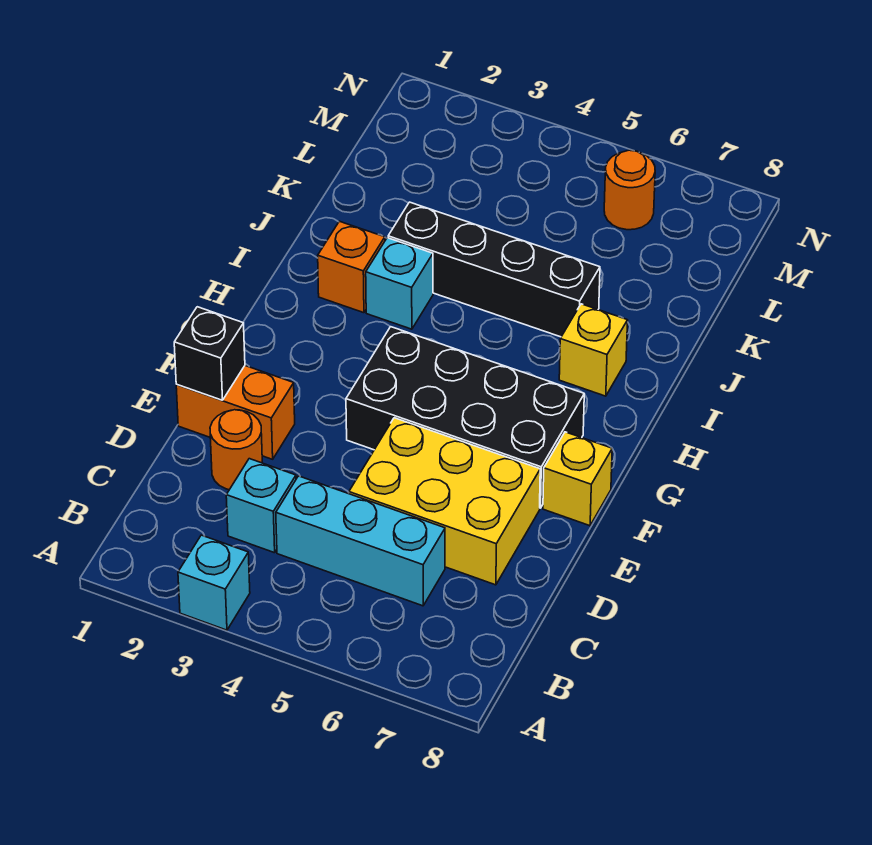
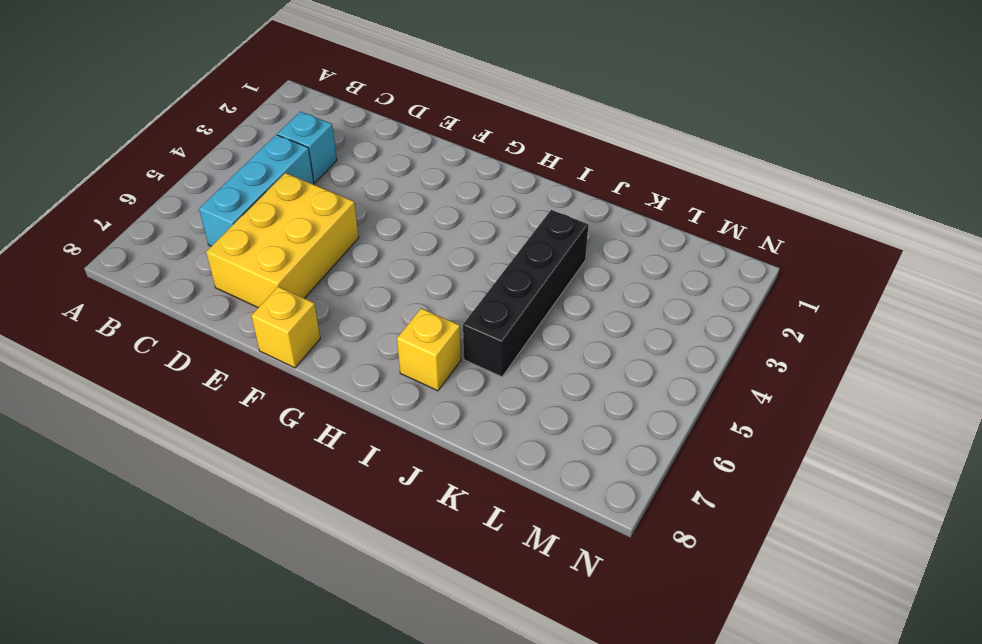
none -> cyan brick A3 level 1
none -> orange round brick D2 level 1
none -> orange brick E1:E2 level 1

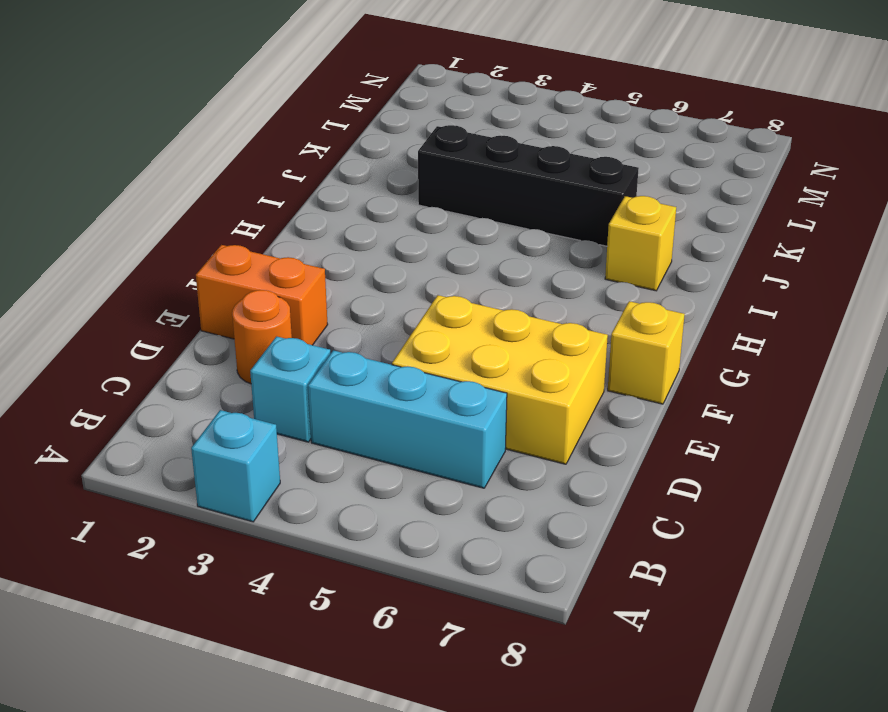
none -> black brick F4:G7 level 1
none -> orange brick I2 level 1
none -> cyan brick I3 level 1

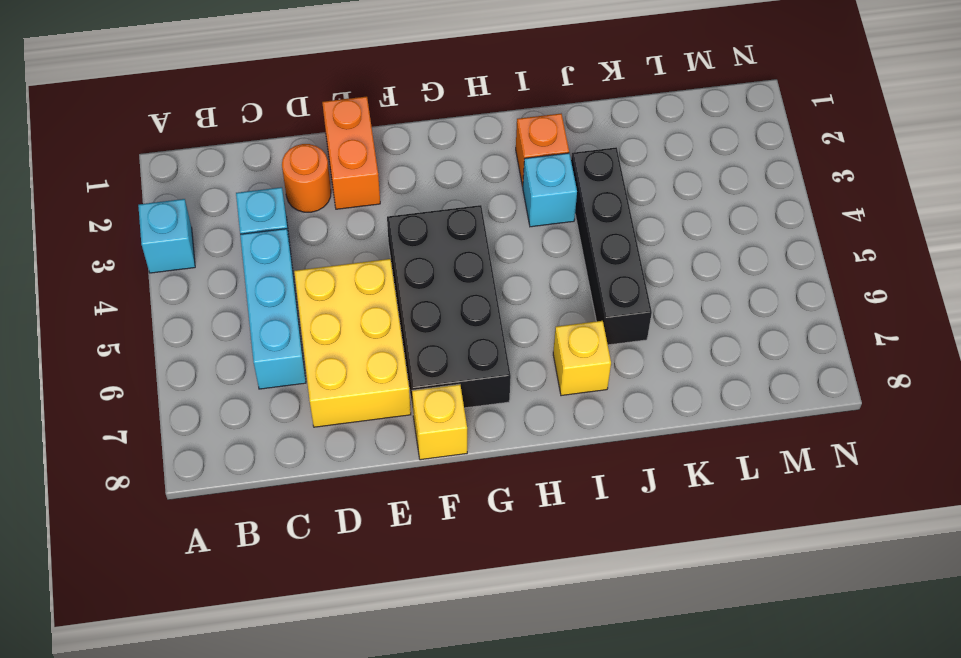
none -> orange round brick M6 level 1
none -> black brick E1 level 2

